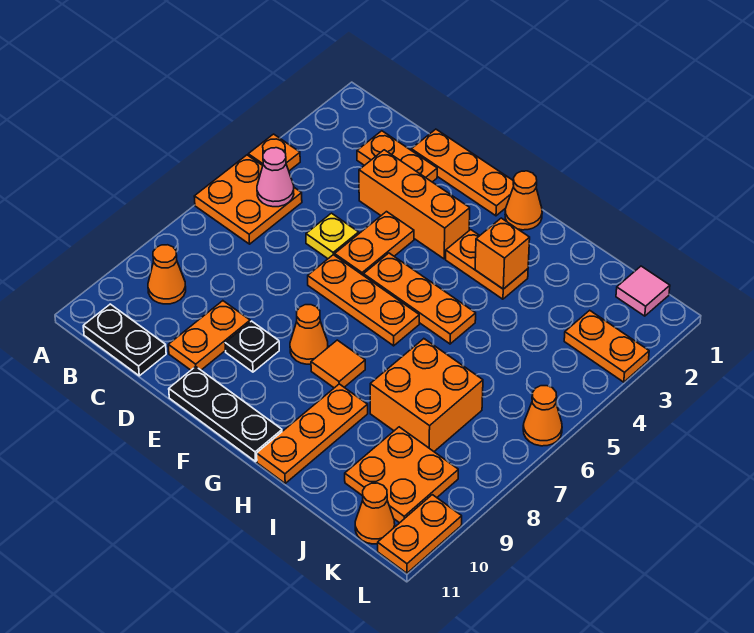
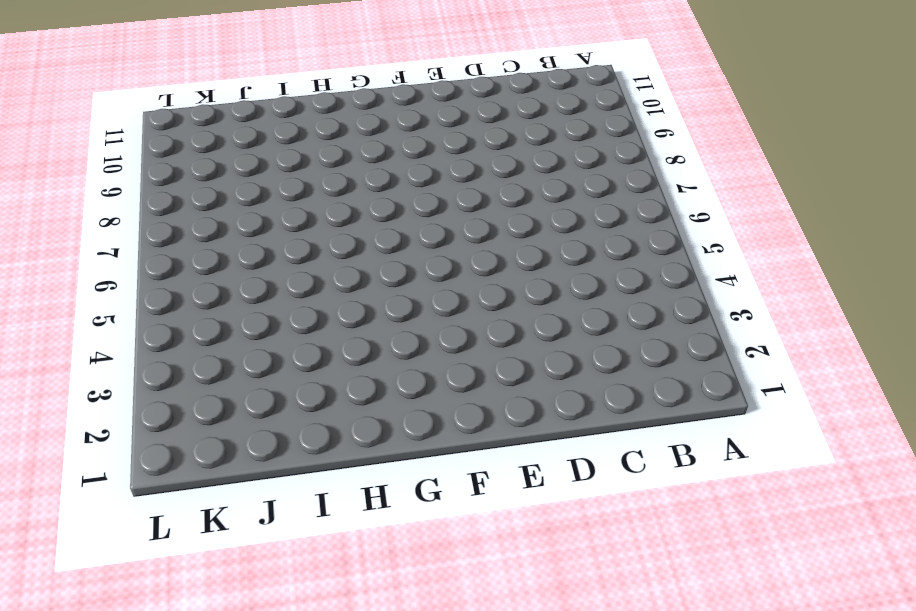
none -> orange plate A4 level 1
none -> orange plate A5:B6 level 1
none -> orange cone B9 level 1

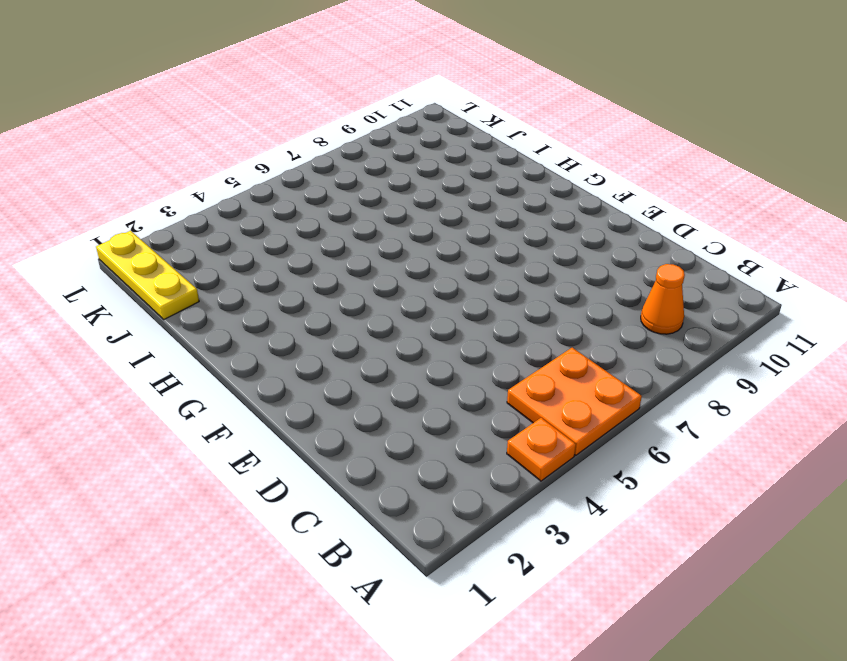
yellow plate J1:L1 level 1 -> pink tile K1 level 1
none -> black plate B11:C11 level 1
none -> orange plate C2:D2 level 1
none -> orange plate D1:F1 level 1

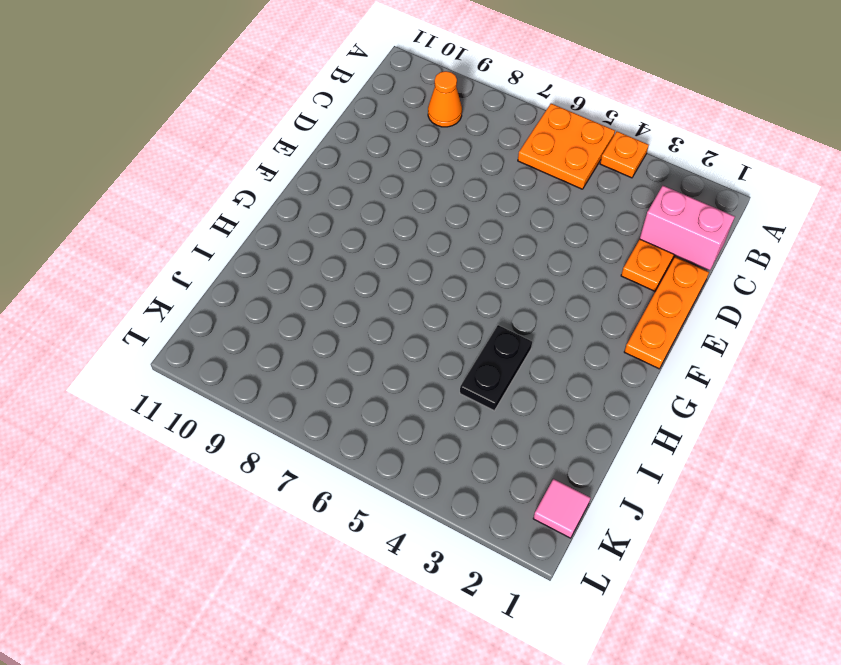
pink brick C1:C2 level 2 -> none
black plate H4:I4 level 1 -> black plate B11:C11 level 1
none -> orange brick D3:F3 level 1
none -> yellow plate D5 level 1
none -> orange plate D9:D10 level 1

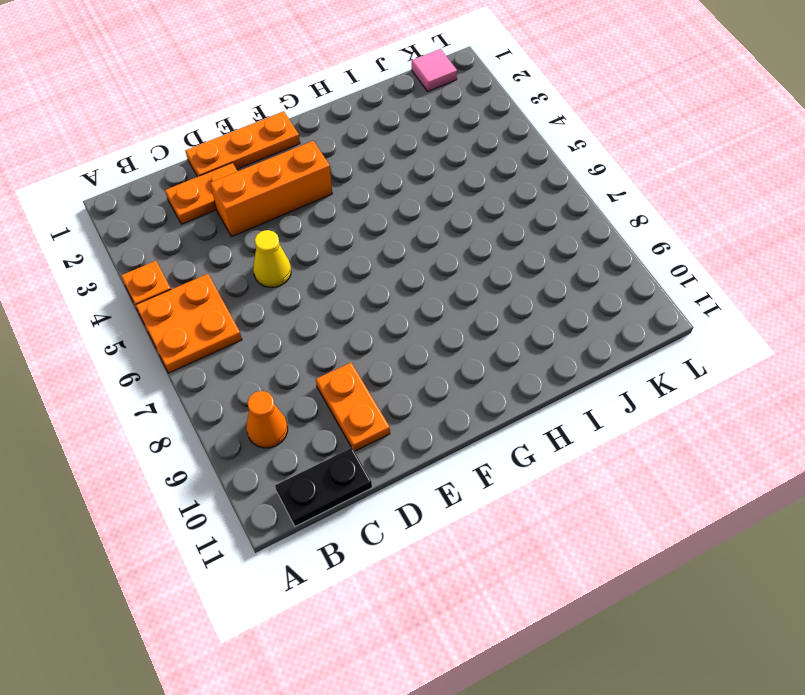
yellow cone D5 level 1 -> yellow plate D5 level 1
none -> orange plate E4:E5 level 1
none -> orange plate E6:G6 level 1
none -> black plate E9 level 1

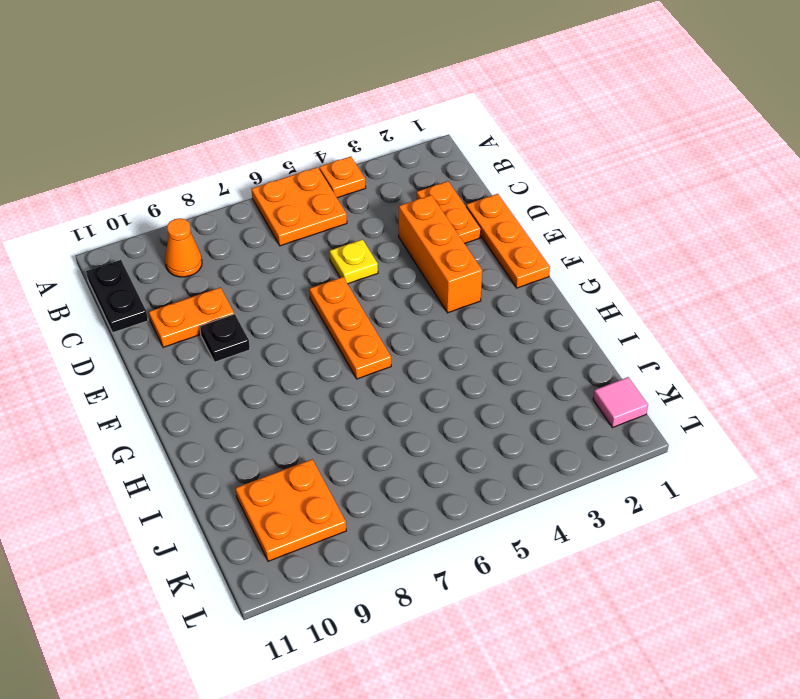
none -> orange plate E4:E5 level 1
none -> black plate E11:G11 level 1
none -> orange plate F5:H5 level 1

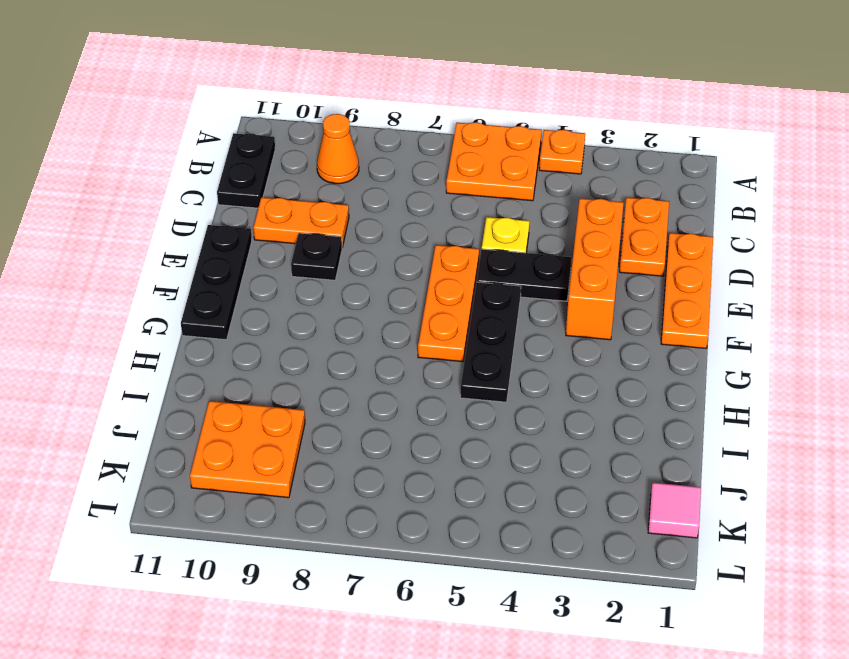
black plate E4:E5 level 1 -> orange plate E4:E5 level 1
black plate F5:H5 level 1 -> orange plate F5:H5 level 1
none -> orange cone F8 level 1
none -> orange cone G1 level 1
none -> orange plate G3:H3 level 1

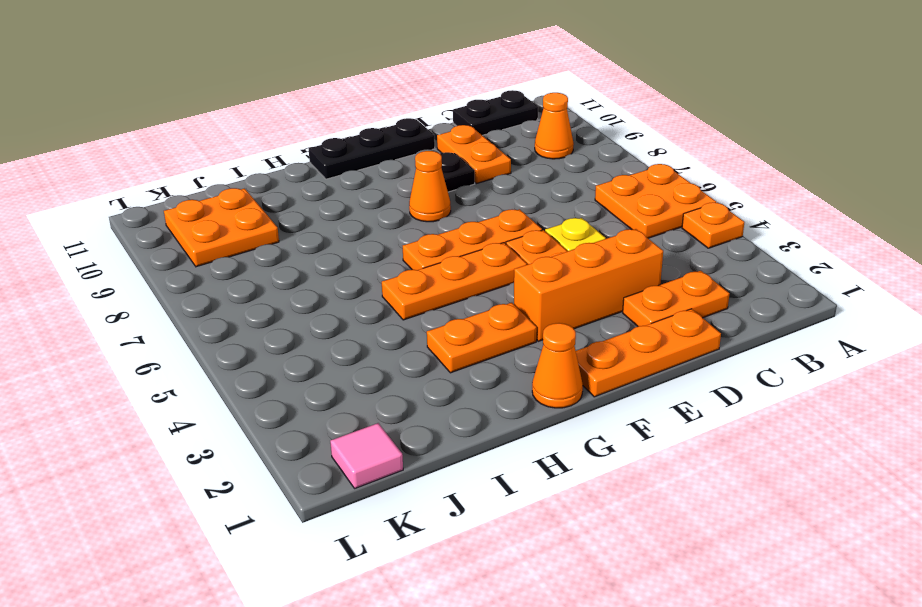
none -> orange tile G8 level 1
none -> orange plate H9:H11 level 1
none -> orange brick I7:J8 level 1

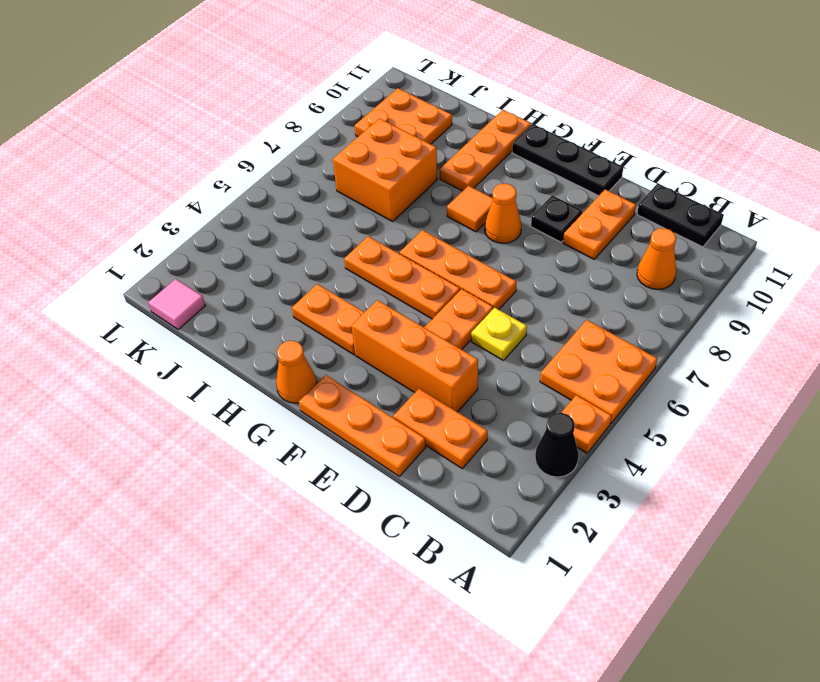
black cone A3 level 1 -> none
none -> orange plate K3:L3 level 1
none -> orange cone K11 level 1
none -> orange cone L6 level 1

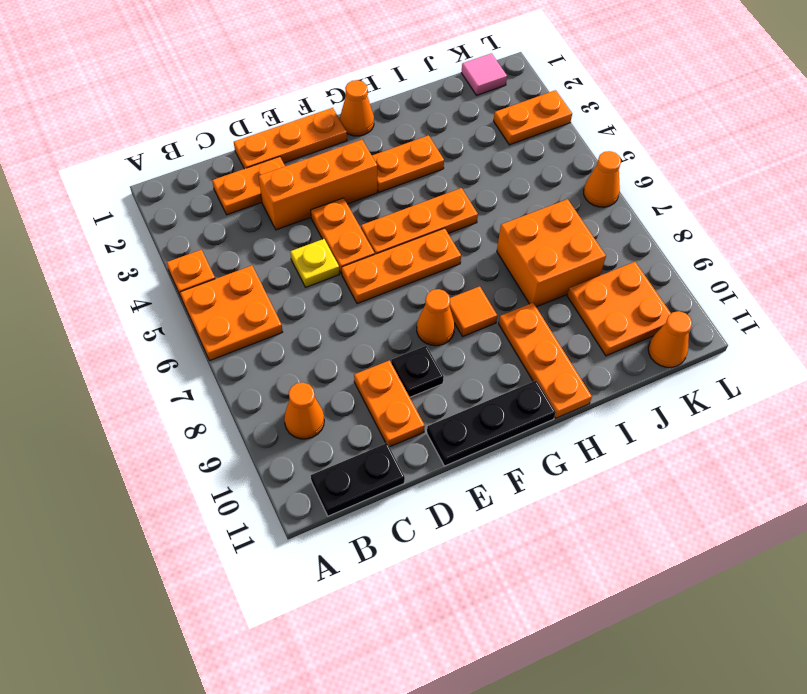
none -> orange plate L10:L11 level 1
none -> pink cone B5 level 2
none -> orange brick H3 level 2

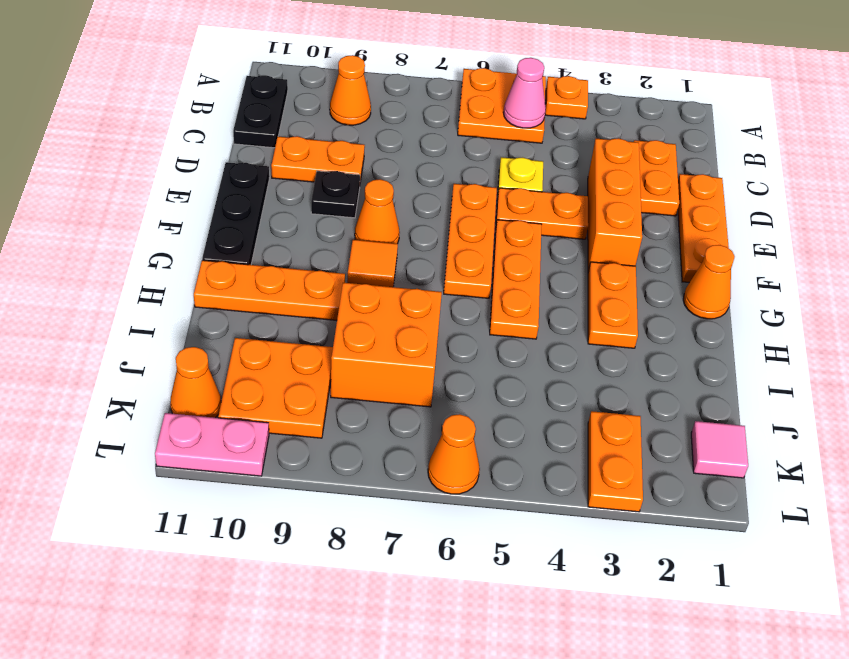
pink plate L10:L11 level 1 -> orange plate L10:L11 level 1
none -> orange brick H3 level 2

